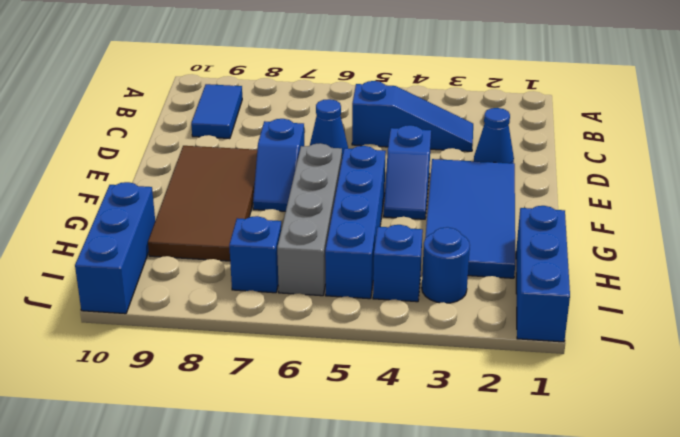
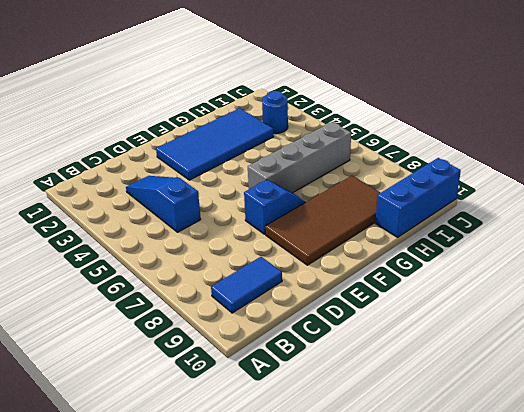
none -> blue cone D2 level 1
none -> blue cone D6 level 1
none -> blue slope E4:F4 level 1 top E

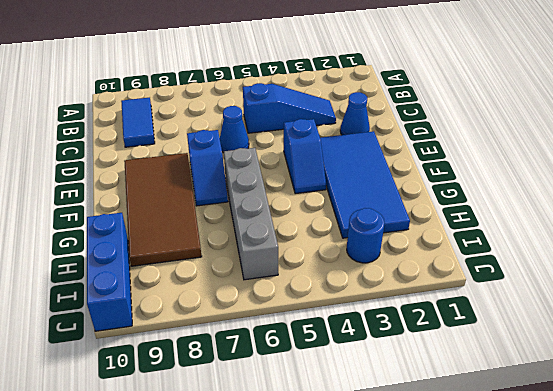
none -> blue brick F5:I5 level 1
none -> blue brick H1:J1 level 1
none -> blue brick I4 level 1

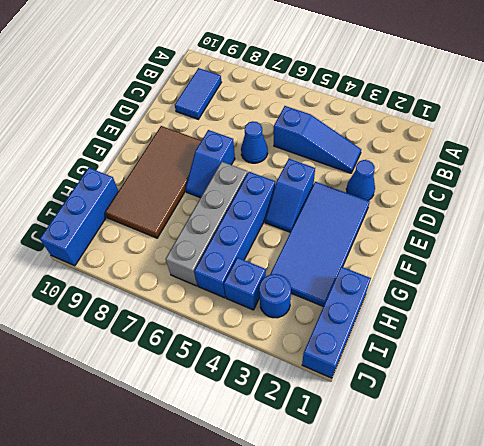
none -> blue brick I7 level 1

